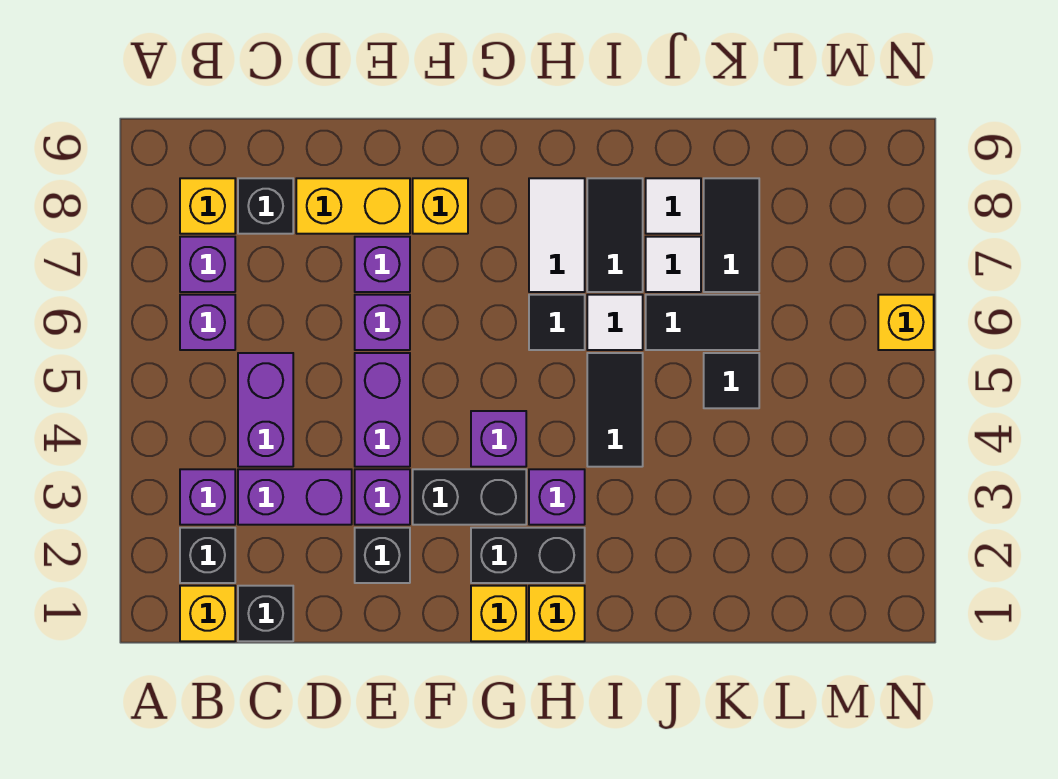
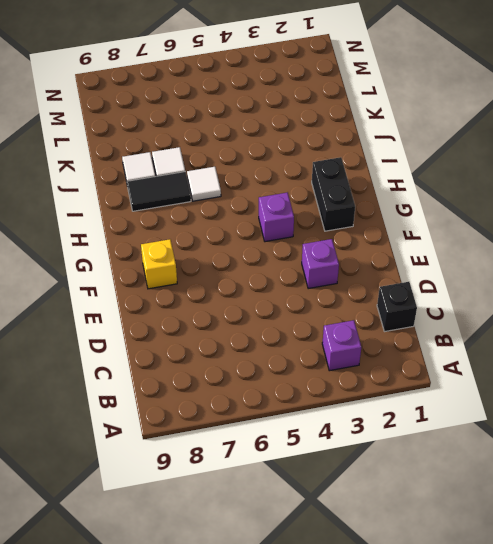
none -> yellow brick B1 level 1
none -> black brick B2 level 1
none -> purple brick B6 level 1
none -> purple brick B7 level 1

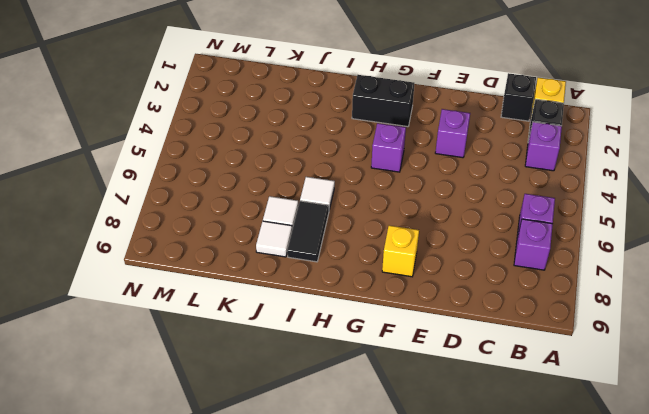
none -> yellow brick B8 level 1
none -> purple brick C3:D3 level 1
none -> purple brick C4:C5 level 1
none -> black brick C8 level 1

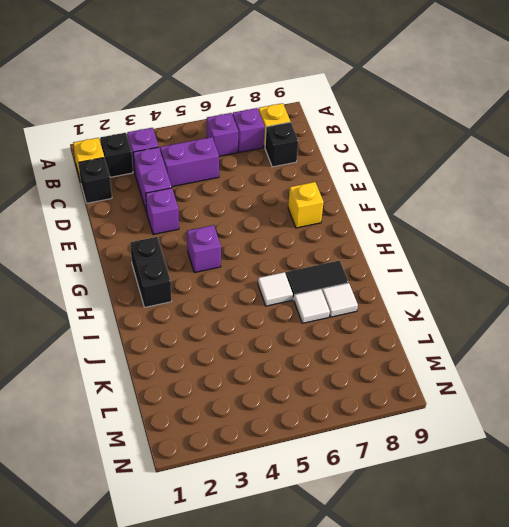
none -> yellow brick D8:E8 level 1
none -> black brick E2 level 1
none -> purple brick E4:E5 level 1
none -> purple brick E6 level 1

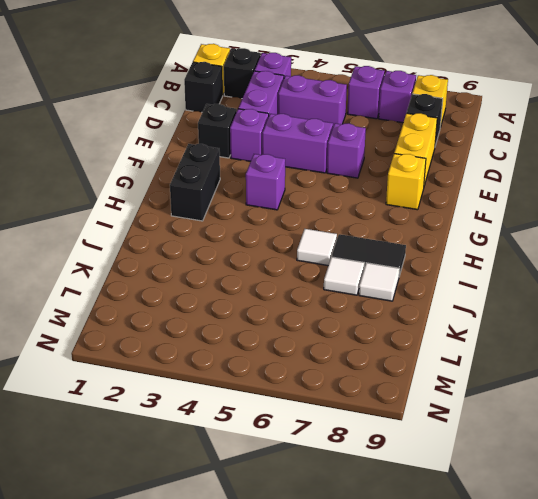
none -> purple brick E7 level 1
none -> black brick F3:G3 level 1
none -> yellow brick G1 level 1
none -> yellow brick H1 level 1

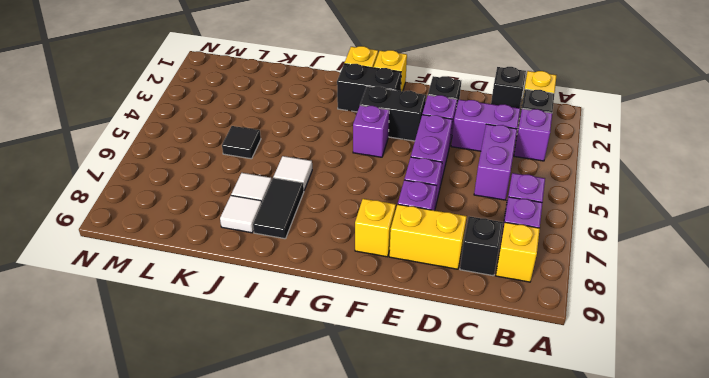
none -> purple brick H3 level 1
none -> black tile H6 level 1
none -> white tile H7:H8 level 1
none -> black tile I4:I5 level 1

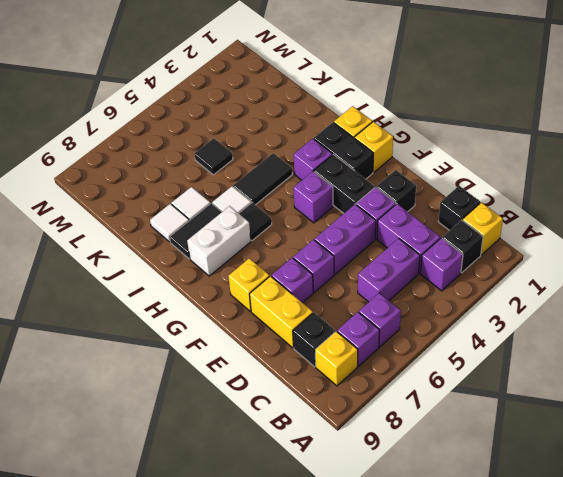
white brick H7:H8 level 1 -> white tile H7:H8 level 1
none -> black tile J6:K6 level 1
none -> black tile K7:K8 level 1
none -> yellow brick N6 level 1

